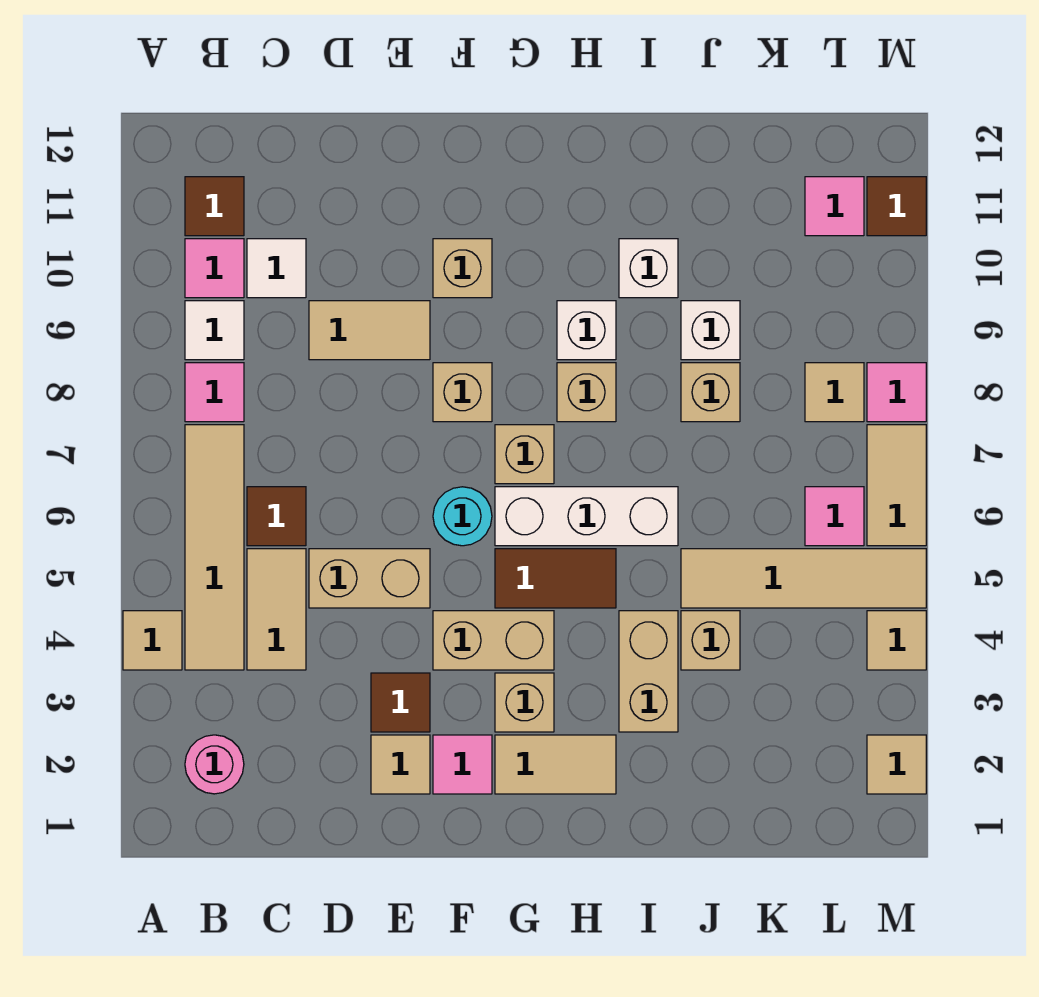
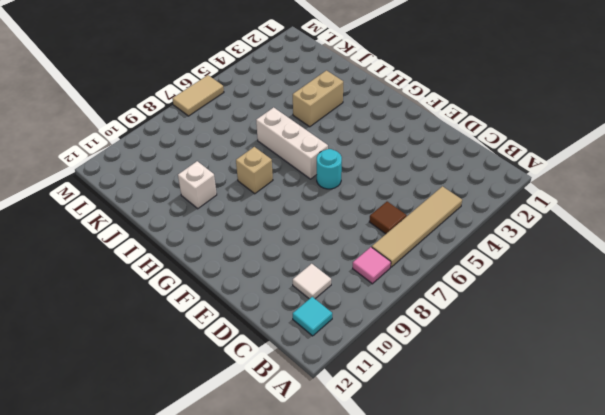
cyan tile B11 level 1 -> brown tile B11 level 1
none -> tan tile A4 level 1
none -> pink round brick B2 level 1
none -> white tile B9 level 1
none -> pink tile B10 level 1

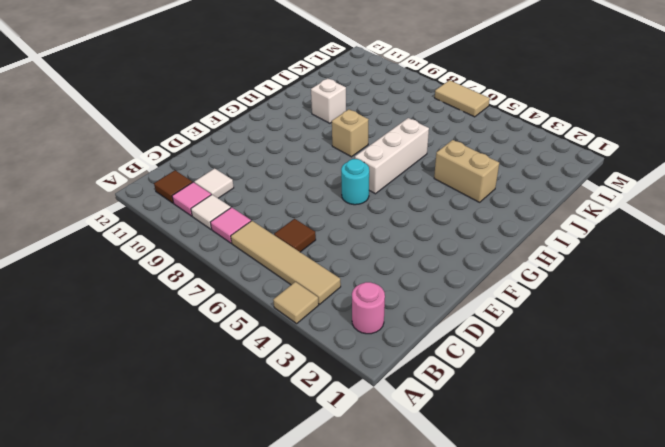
none -> tan tile C4:C5 level 1
none -> tan brick D5:E5 level 1
none -> tan tile D9:E9 level 1
none -> tan tile E2 level 1

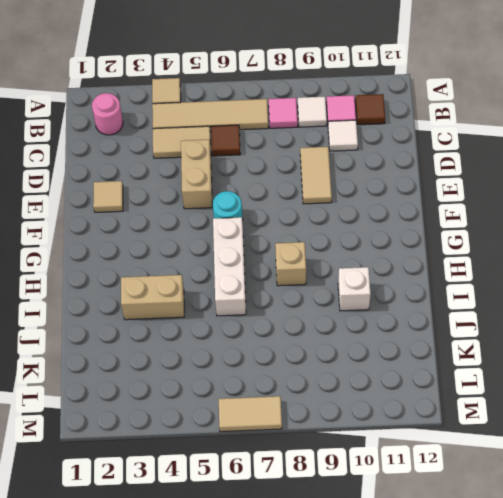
none -> brown tile E3 level 1
none -> pink tile F2 level 1
none -> tan brick F4:G4 level 1
none -> tan brick F8 level 1

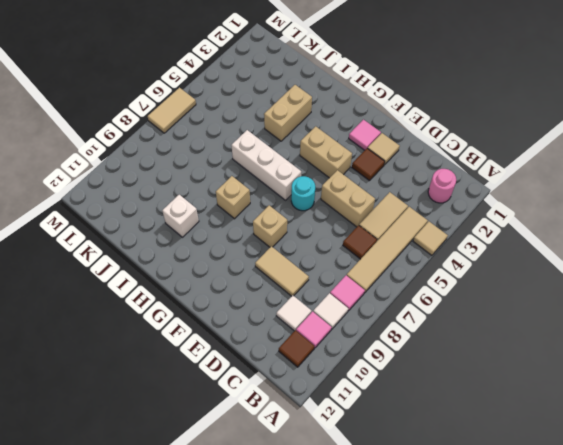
none -> tan brick F10 level 1
none -> tan tile G2:H2 level 1
none -> tan brick G3 level 1
none -> brown tile G5:H5 level 1

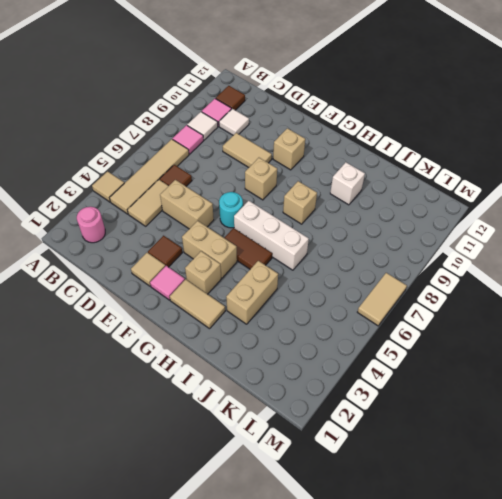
none -> tan brick G7 level 1
none -> white brick H9 level 1
none -> tan brick J4 level 1
none -> tan tile J5:M5 level 1

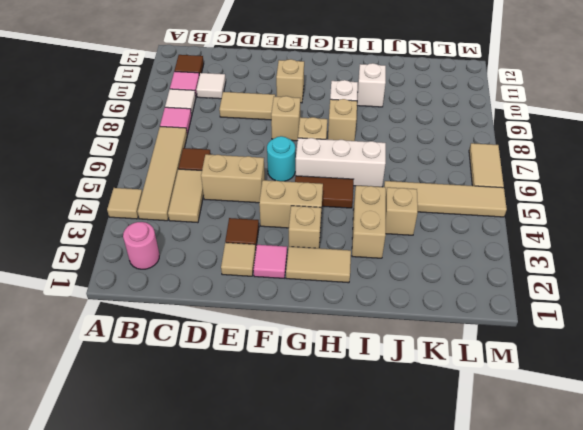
none -> tan brick J8 level 1
none -> white brick J9 level 1
none -> pink tile L6 level 1
none -> tan tile L8 level 1

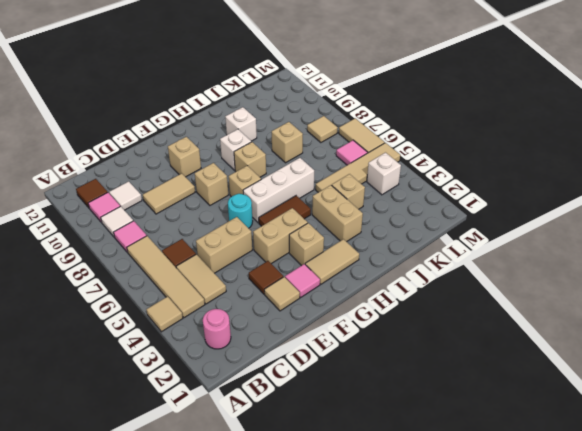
white brick L4 level 1 -> white brick J9 level 1
none -> pink tile L11 level 1
none -> tan tile M2 level 1
none -> tan tile M4 level 1
none -> pink tile M8 level 1

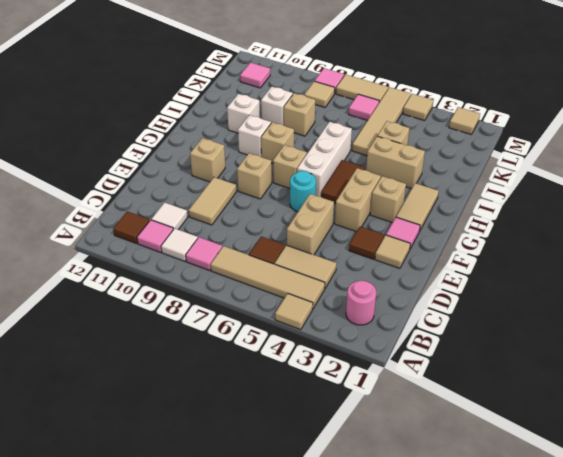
none -> brown tile M11 level 1

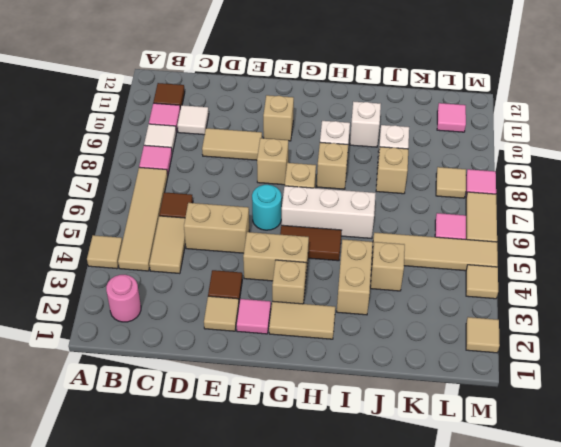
none -> brown tile M11 level 1

